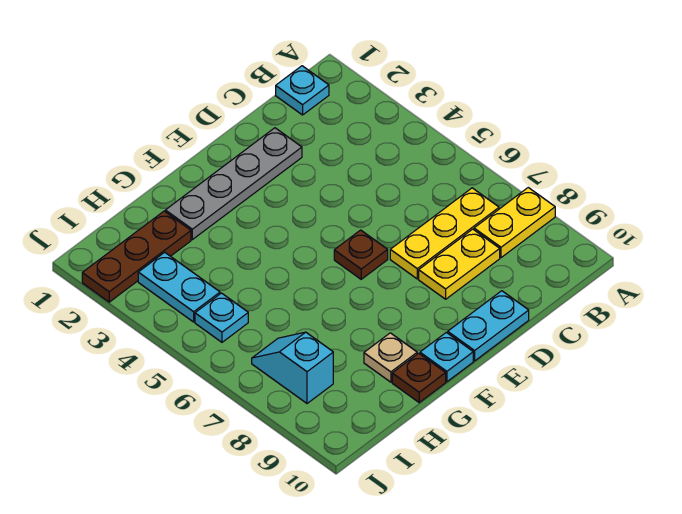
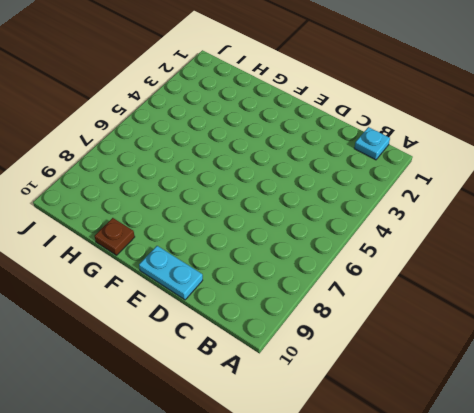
none -> yellow plate A8:B8 level 1
none -> yellow plate B7:D7 level 1
none -> yellow plate C8:D8 level 1

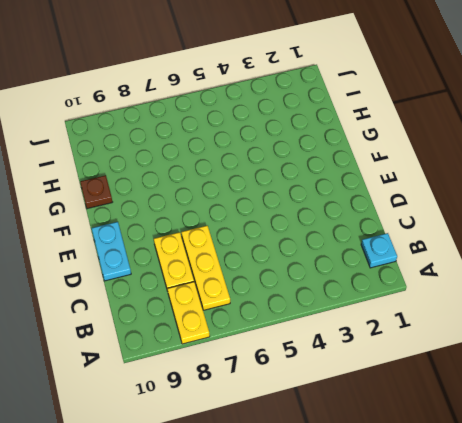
none -> grey plate D2:G2 level 1
none -> brown plate E6 level 1
none -> cyan plate F10 level 1

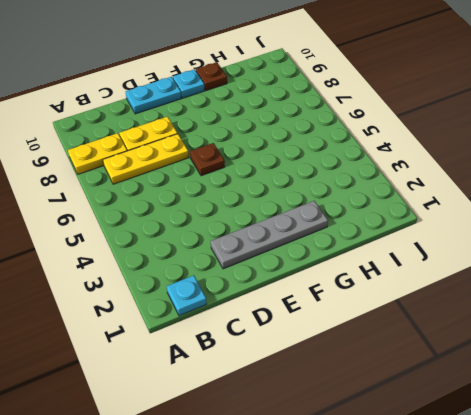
none -> tan plate G9 level 1
none -> brown plate H2:J2 level 1
none -> cyan plate I3:I4 level 1

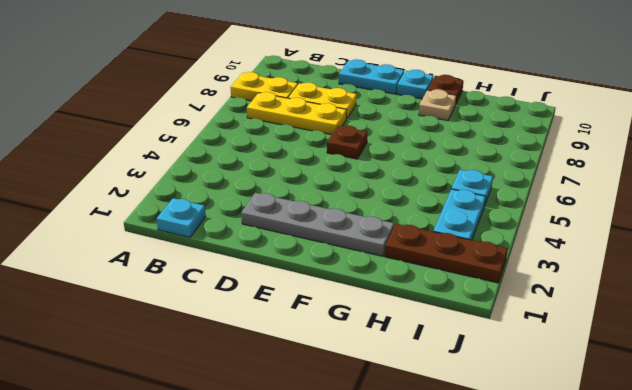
none -> cyan slope I7:I8 level 1 top 8

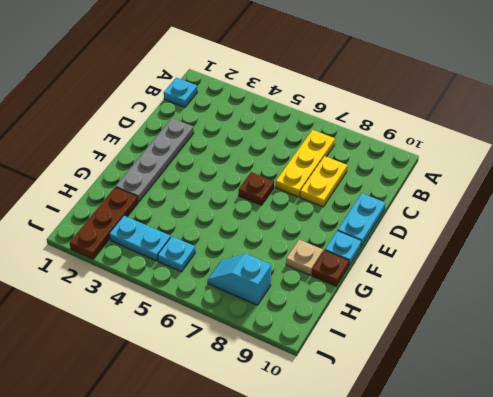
none -> yellow plate A8:B8 level 1

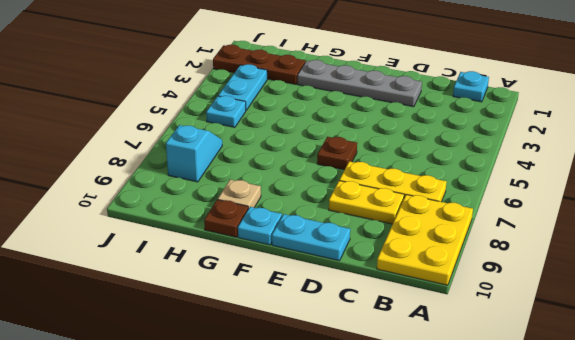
yellow plate A8:B10 level 1 -> yellow plate A8:B8 level 1

